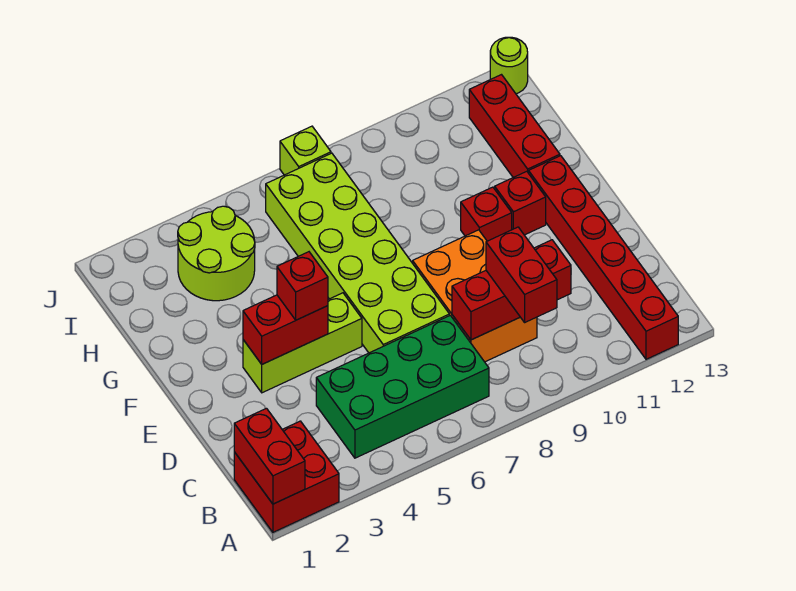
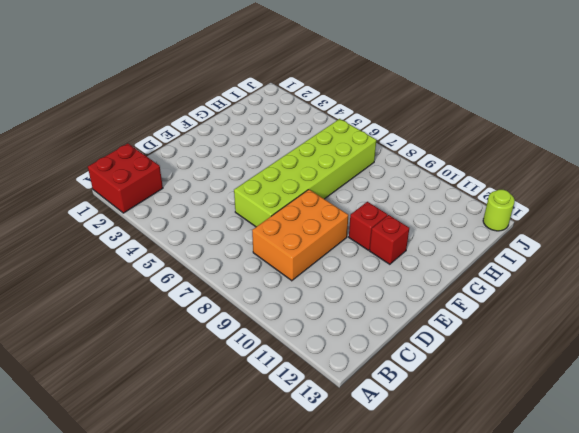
none -> red brick A12:F12 level 1
none -> green brick B4:C7 level 1
none -> lime brick E3:E5 level 1

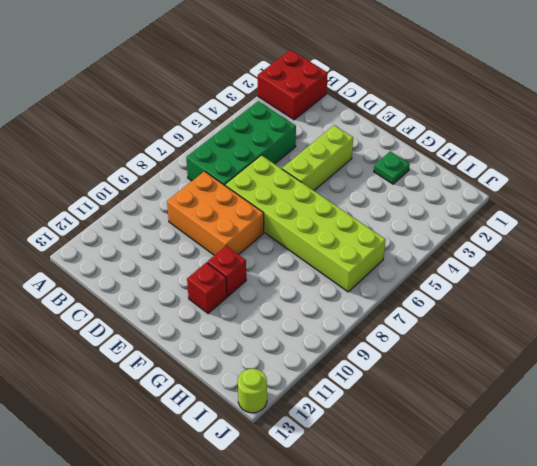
green plate G2 level 1 -> none
none -> red brick A12:F12 level 1
none -> red brick G12:I12 level 1
none -> lime round brick H3:I4 level 1

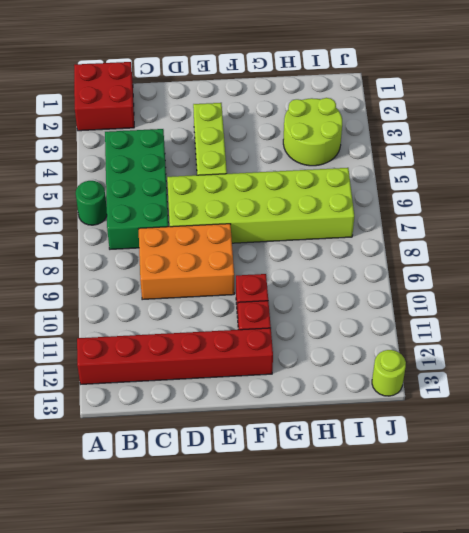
green round brick A6 level 1 -> none
none -> red brick G12:I12 level 1
none -> lime brick J7 level 1
none -> red brick A1:B1 level 2

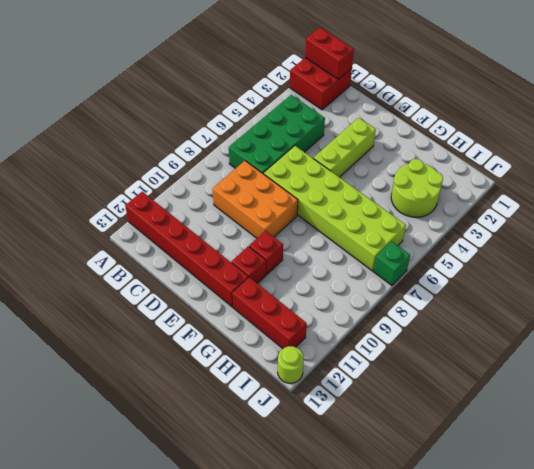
green brick J7 level 1 -> lime brick J7 level 1
none -> red brick C8:C10 level 2
none -> red brick E3:E4 level 2
none -> red brick B9:C9 level 3

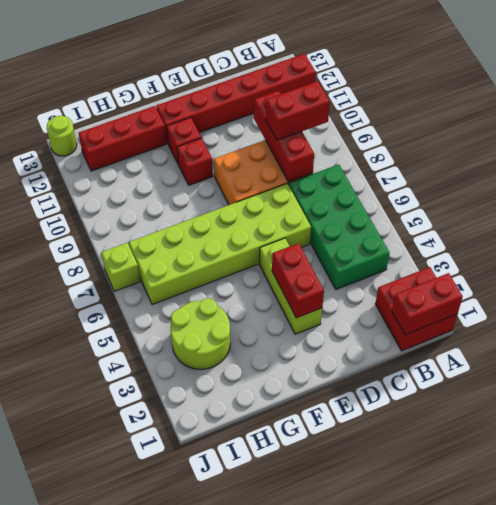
none -> red brick E4 level 3

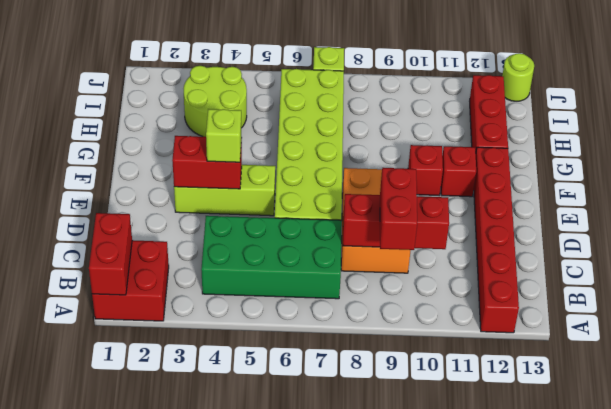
lime brick E4 level 3 -> red brick E4 level 3

